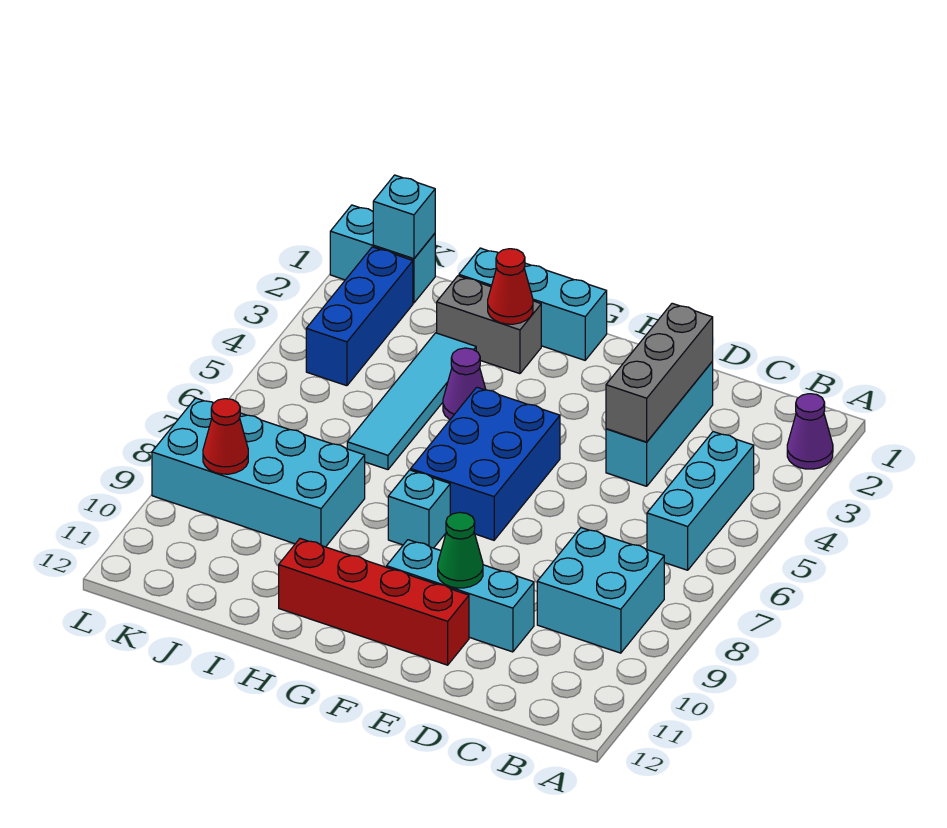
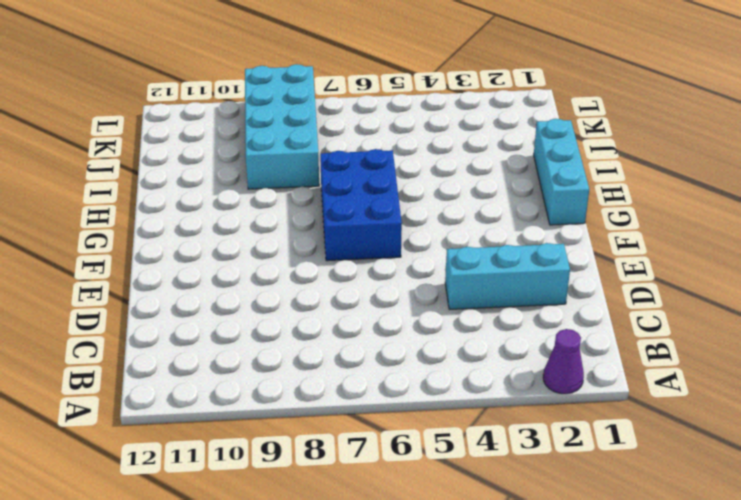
blue brick F6:H7 level 1 -> blue brick F5:G7 level 1
none -> cyan brick B4:B6 level 1
none -> cyan brick B8:C9 level 1
none -> cyan brick D10:F10 level 1

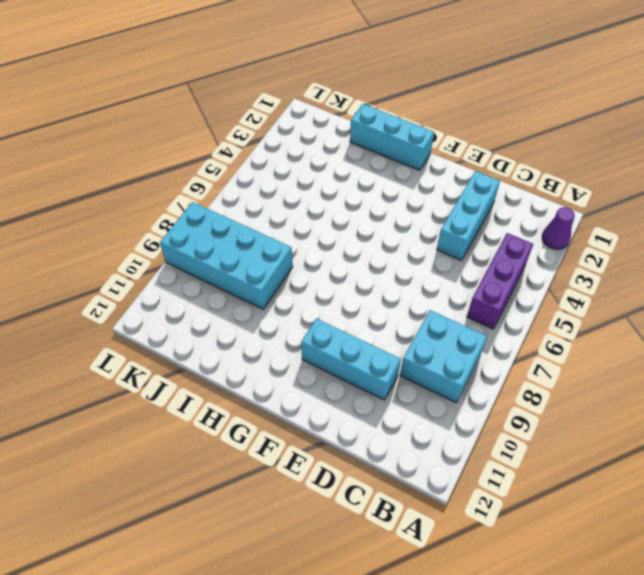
purple brick B4:B6 level 1 -> cyan brick B4:B6 level 1
none -> red brick E11:H11 level 1
none -> blue brick F5:G7 level 1
none -> cyan brick G8 level 1

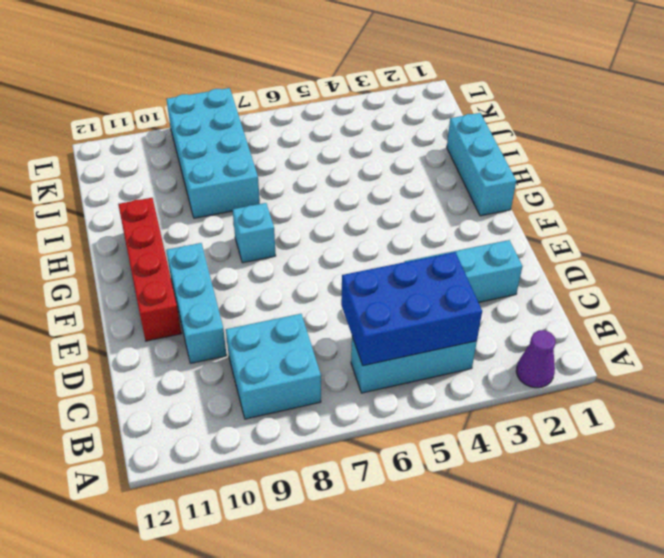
blue brick B4:C6 level 2 -> blue brick F5:G7 level 1
none -> grey brick H2:I2 level 1
none -> purple cone H4 level 1
none -> cyan tile I3:I6 level 1

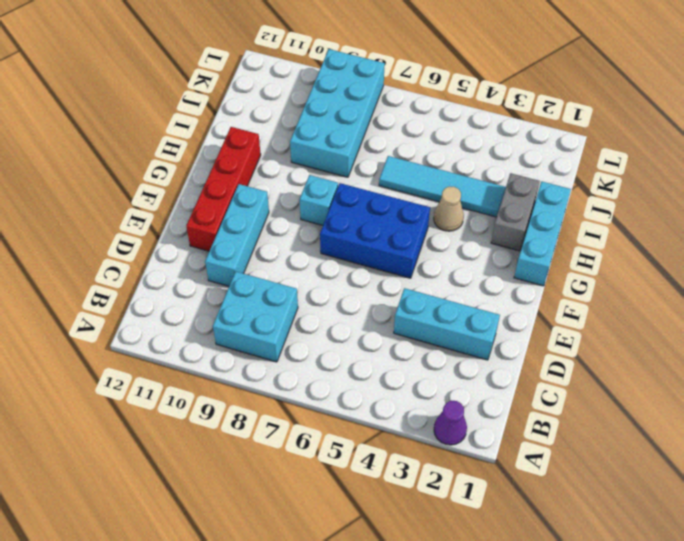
tan cone H4 level 1 -> purple cone H4 level 1
none -> cyan brick B4:B6 level 1
none -> cyan brick K1:L1 level 1
none -> blue brick K2:K4 level 1

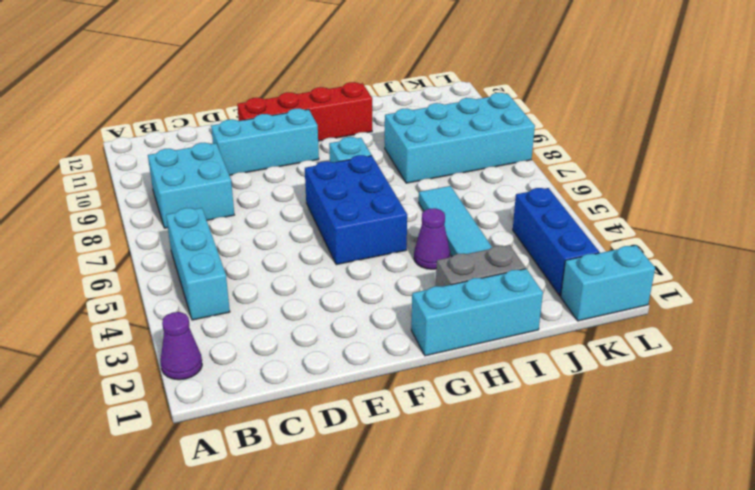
none -> cyan brick D2:D4 level 1
none -> grey brick D2:D4 level 2
none -> green cone E10 level 2

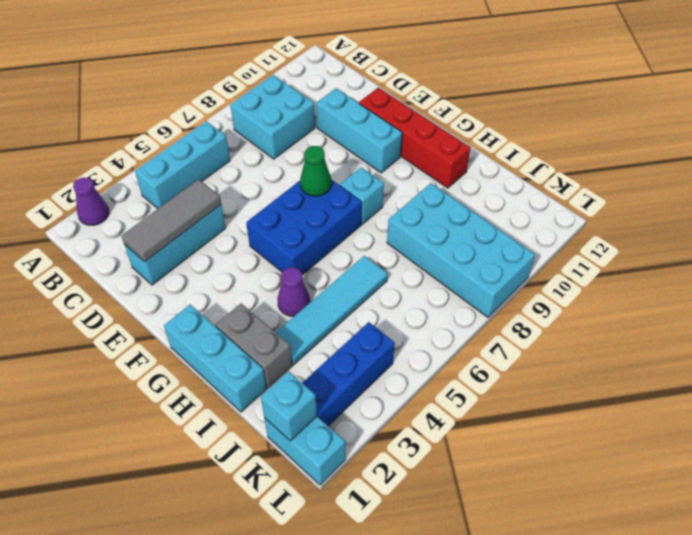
grey tile D2:D4 level 2 -> grey brick D2:D4 level 2
green cone F7 level 2 -> green cone E10 level 2
none -> red cone H2 level 2
none -> red cone K9 level 2

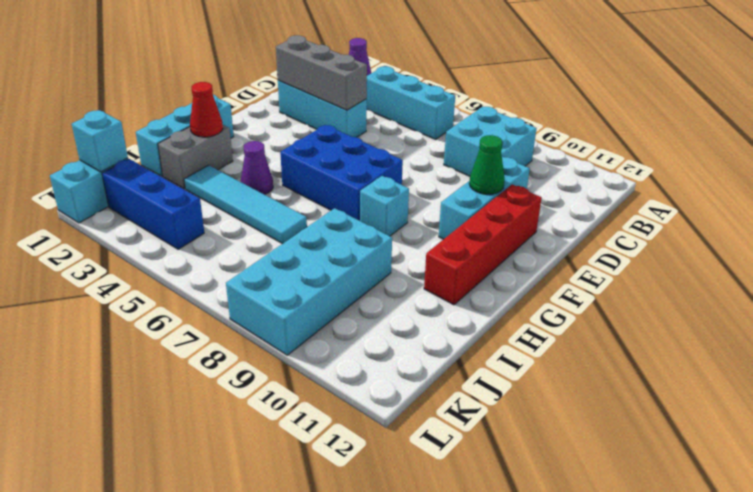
none -> red cone K9 level 2

